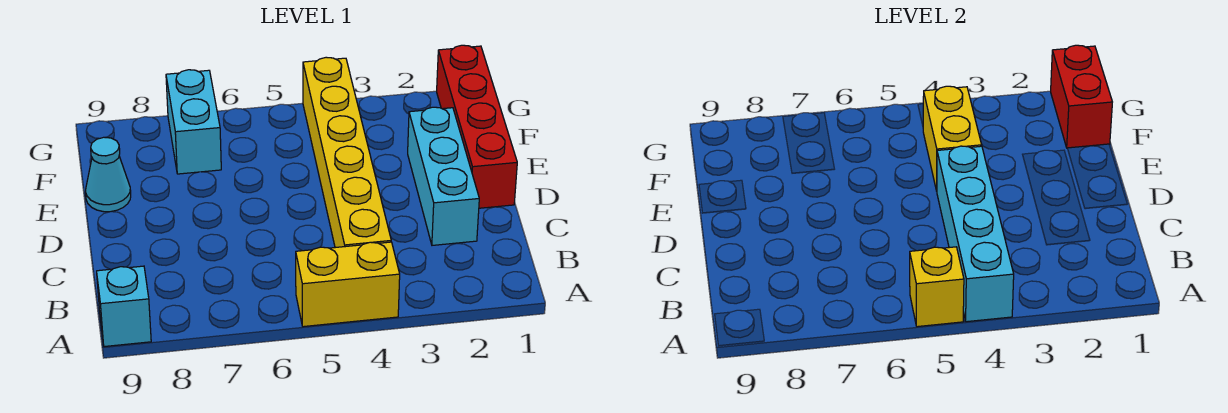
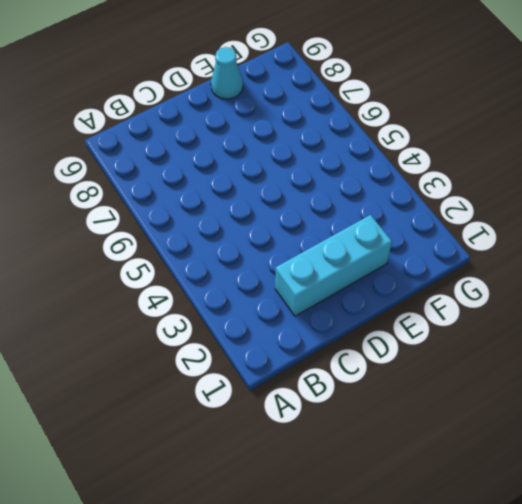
none -> yellow brick A4:A5 level 1
none -> cyan brick A9 level 1

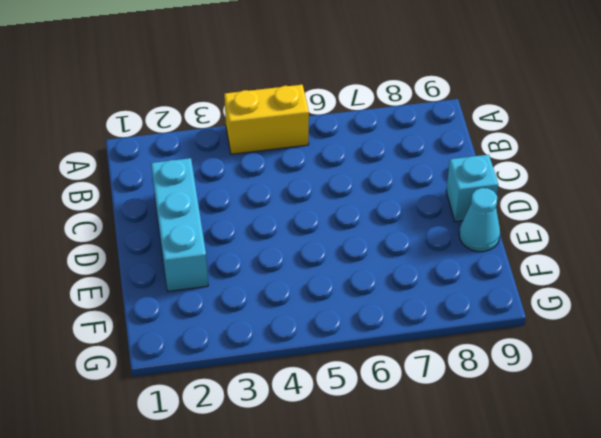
cyan brick D9 level 1 -> cyan brick A9 level 1
none -> yellow brick B4:G4 level 1
none -> red brick D1:G1 level 1

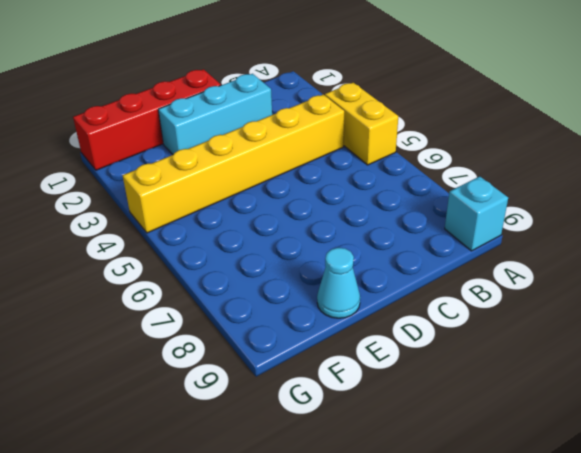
none -> cyan brick F7:G7 level 1
none -> cyan brick A4:D4 level 2

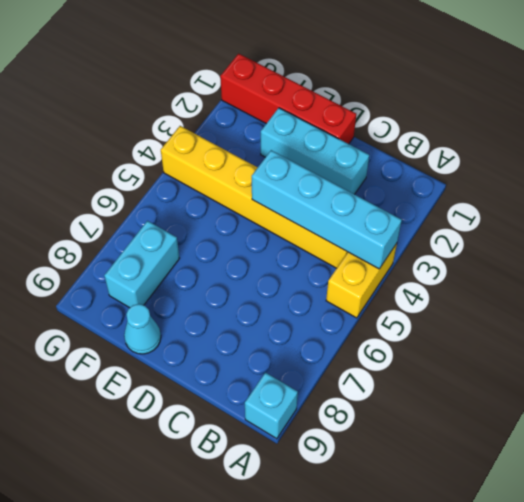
cyan brick F7:F8 level 1 -> cyan brick F7:G7 level 1
none -> yellow brick A5 level 2
none -> yellow brick E4:F4 level 2

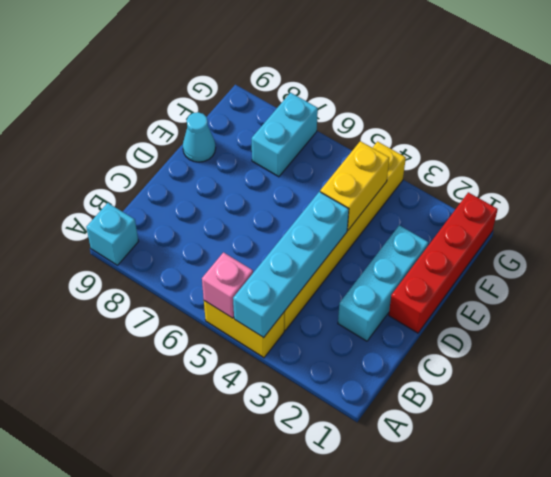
pink brick A5 level 2 -> yellow brick A5 level 2
none -> red brick F1:G1 level 2

